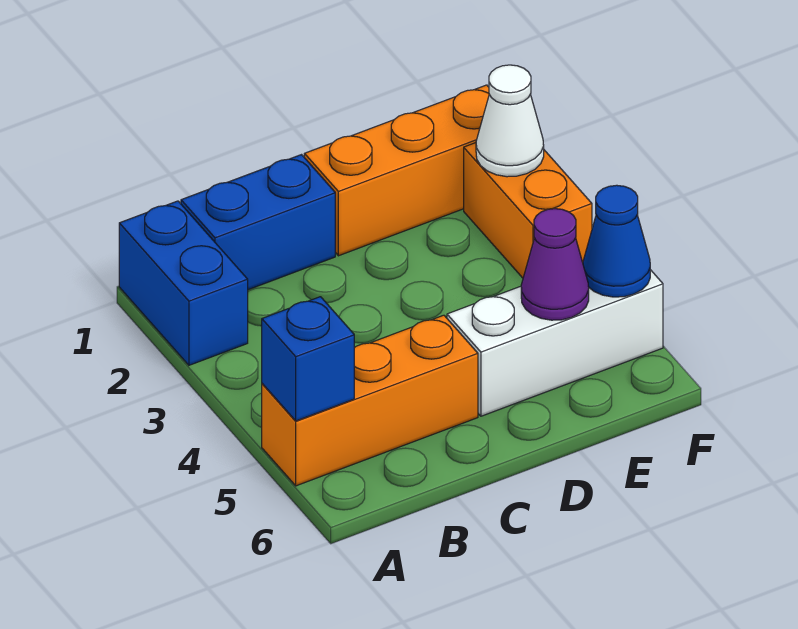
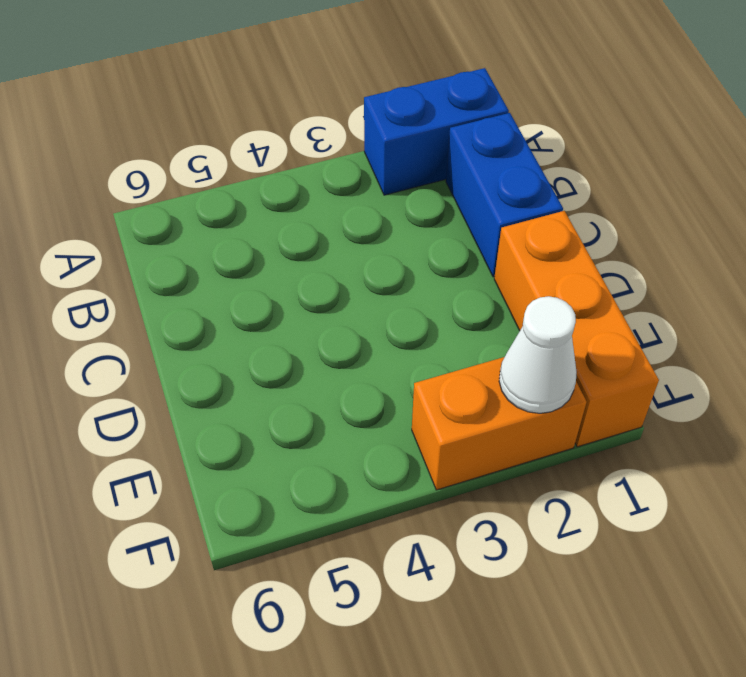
none -> orange brick A5:C5 level 1
none -> white brick D5:F5 level 1

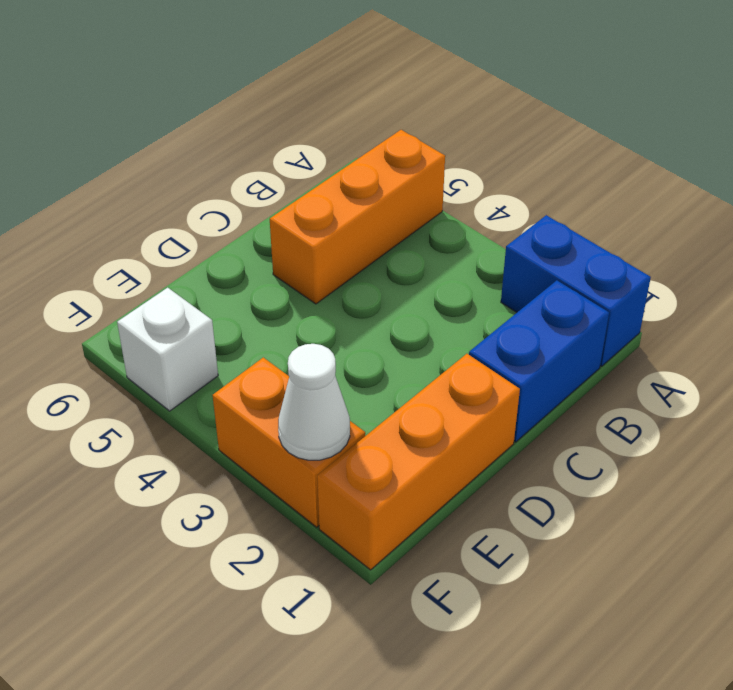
white brick F5 level 1 -> white brick D5:F5 level 1
none -> blue brick A5 level 2
none -> purple cone E5 level 2

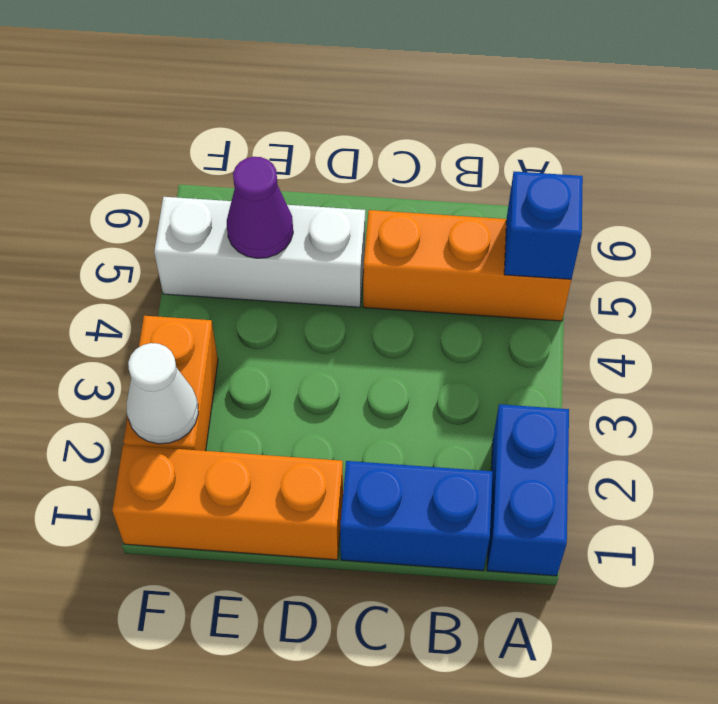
none -> blue cone F5 level 2

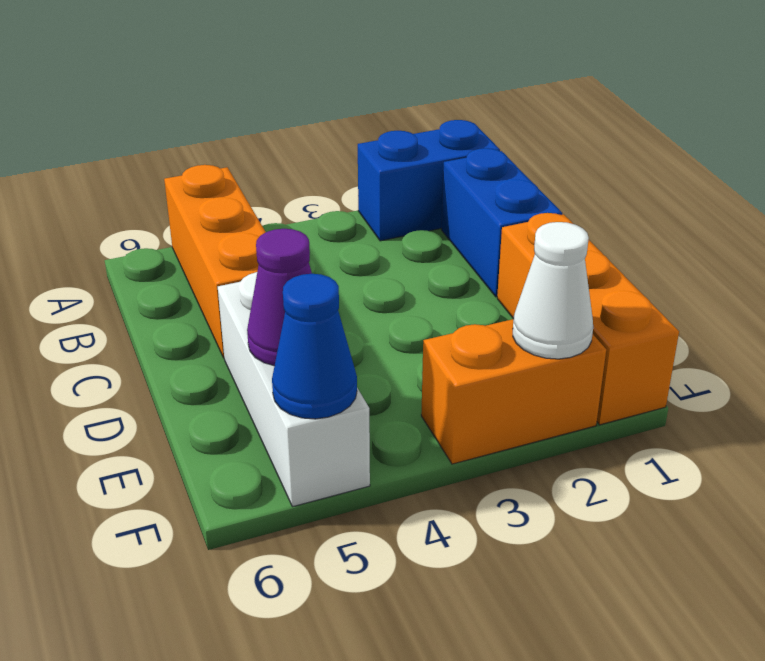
none -> blue brick A5 level 2

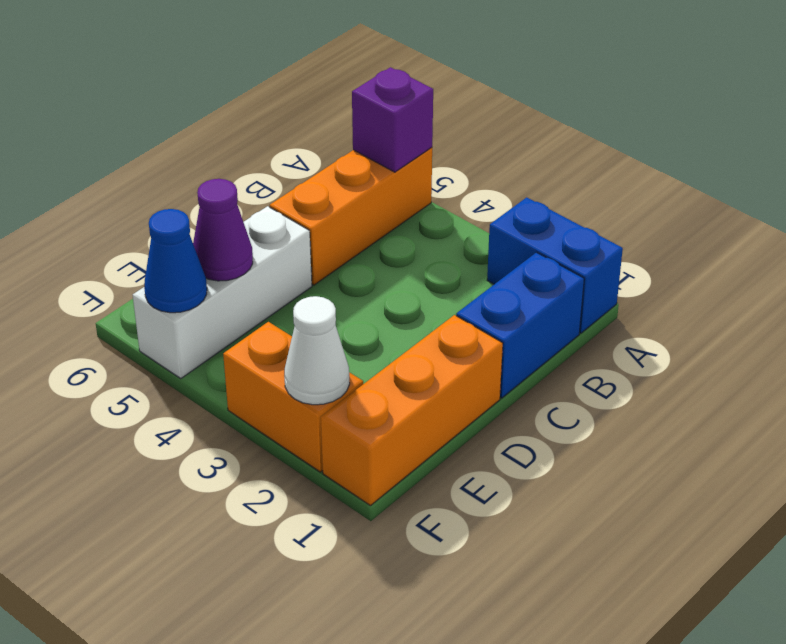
purple brick A5 level 2 -> blue brick A5 level 2

